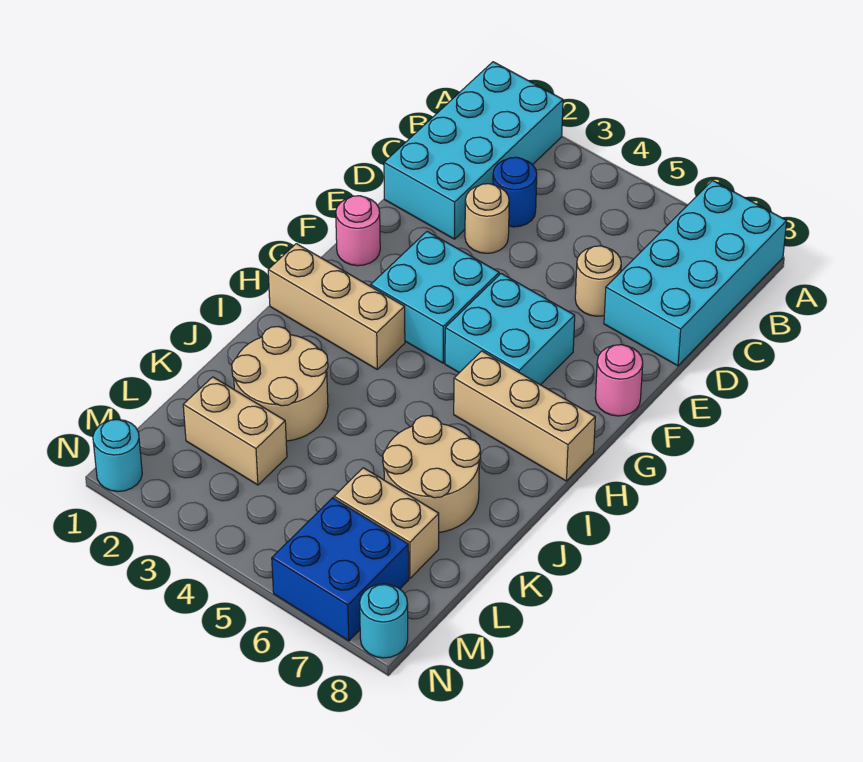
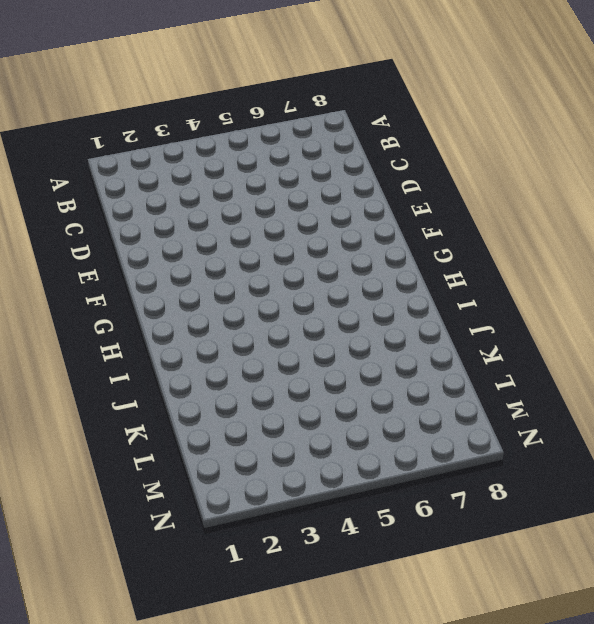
none -> cyan brick A1:D2 level 1
none -> cyan brick A7:D8 level 1
none -> blue round brick C3 level 1

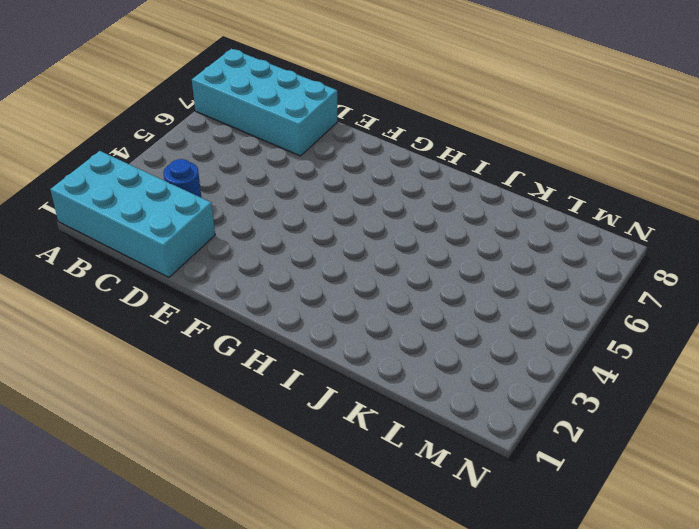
none -> tan round brick D3 level 1
none -> tan round brick D6 level 1
none -> pink round brick F1 level 1

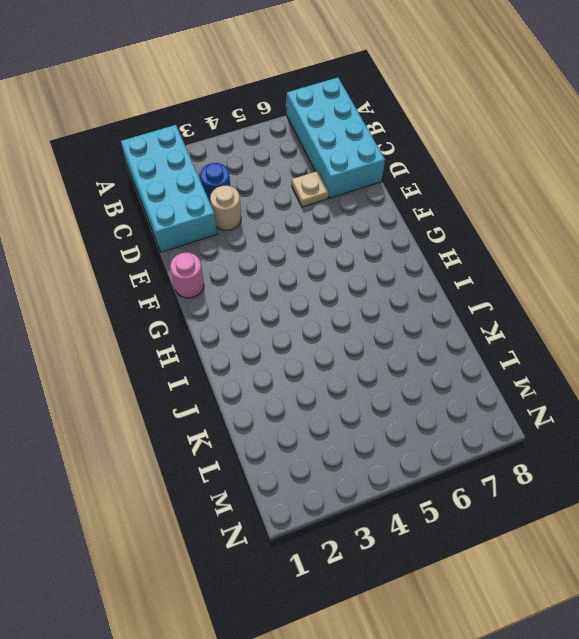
tan plate D6 level 1 -> tan round brick D6 level 1
none -> cyan brick F3:G4 level 1
none -> cyan brick F5:G6 level 1
none -> pink round brick F8 level 1

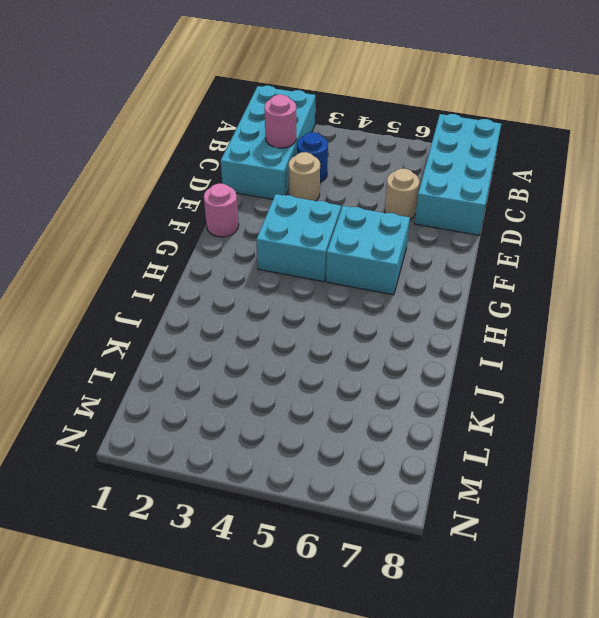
pink round brick C2 level 2 -> pink round brick F8 level 1
none -> tan brick H1:H3 level 1
none -> tan brick H6:H8 level 1
none -> tan round brick J2:K3 level 1

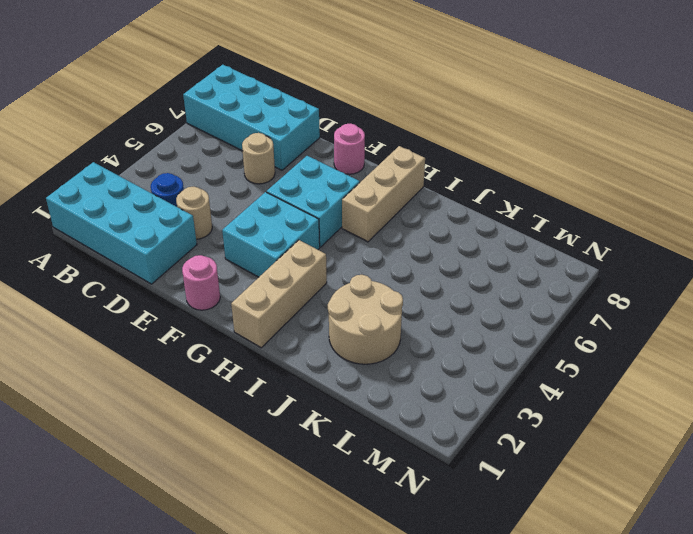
none -> tan round brick J6:K7 level 1
none -> tan brick L2:L3 level 1
none -> tan brick L6:L7 level 1

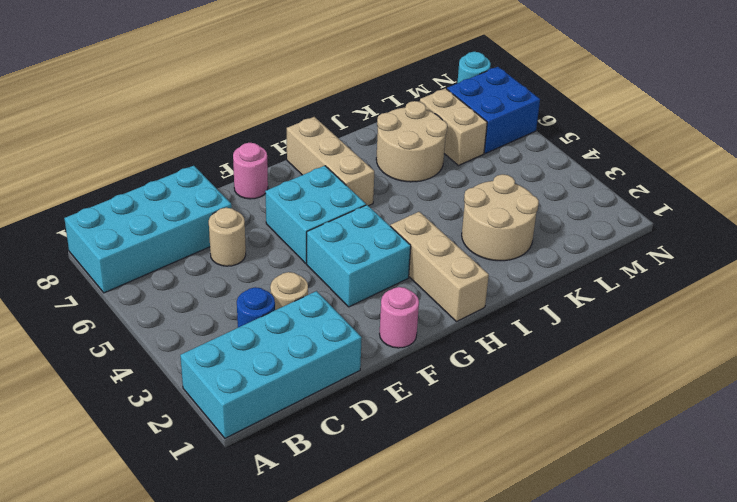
none -> tan brick L2:L3 level 1
none -> cyan round brick N1 level 1

